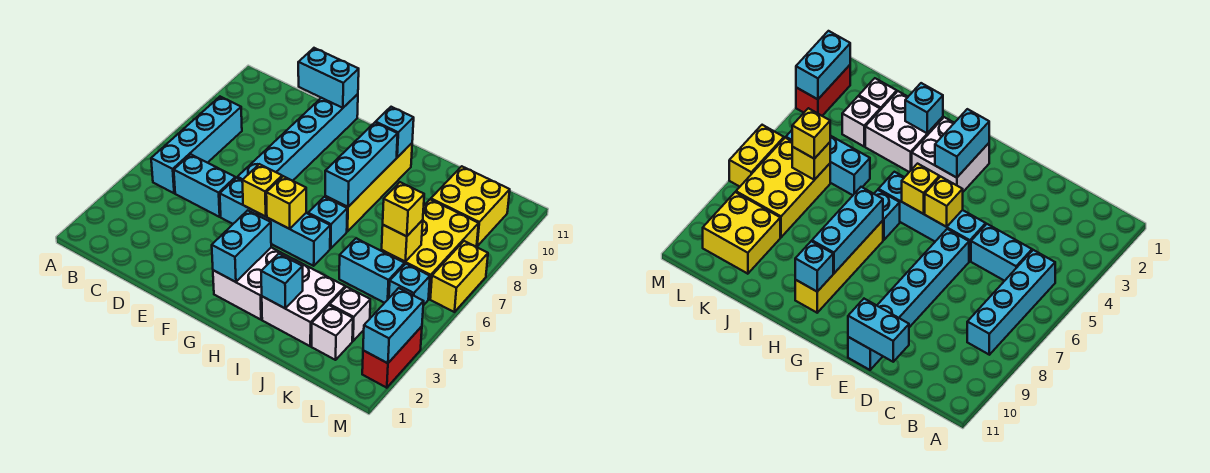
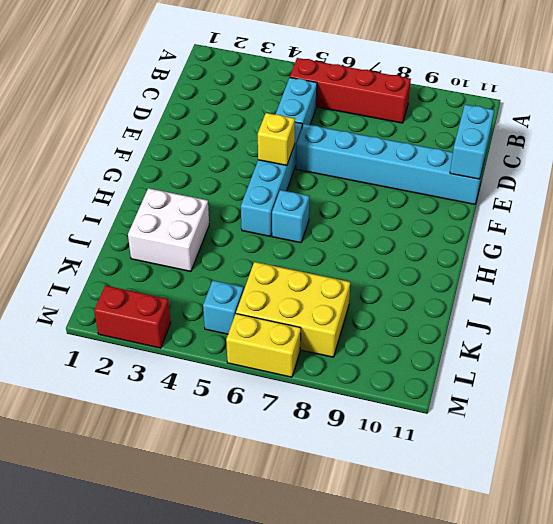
red brick B5:B8 level 1 -> cyan brick B5:B8 level 1
none -> white brick G2:H3 level 1
none -> yellow brick H7:H10 level 1
none -> cyan brick J5:K5 level 1

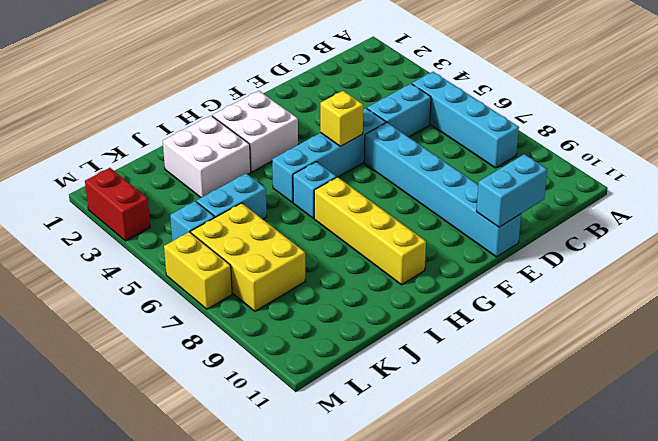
none -> white brick K2 level 1
none -> white brick K3 level 1
none -> yellow brick K9:L10 level 1

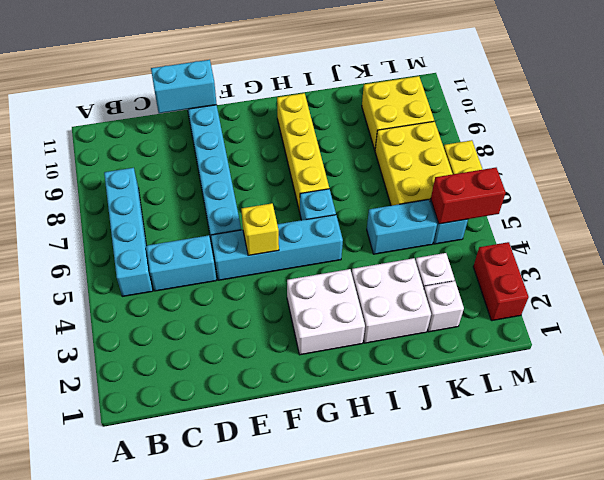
red brick L5:M5 level 2 -> none
none -> cyan brick G2:G3 level 2
none -> yellow brick G5 level 2
none -> cyan brick H7:H9 level 2

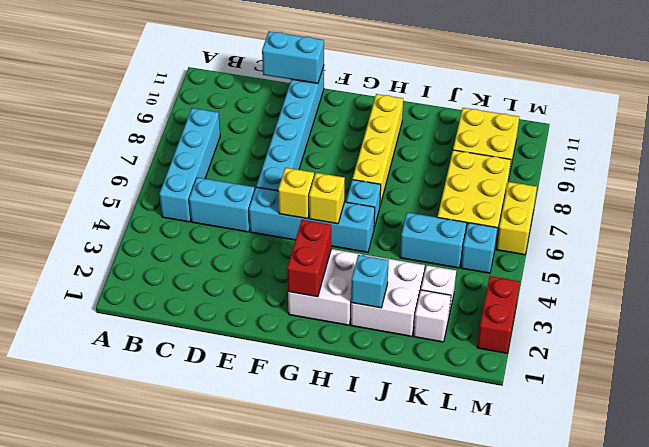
red brick G2:G3 level 2 -> cyan brick G2:G3 level 2
none -> cyan brick H7:H9 level 2
none -> cyan brick H10 level 2
none -> yellow brick K6 level 2

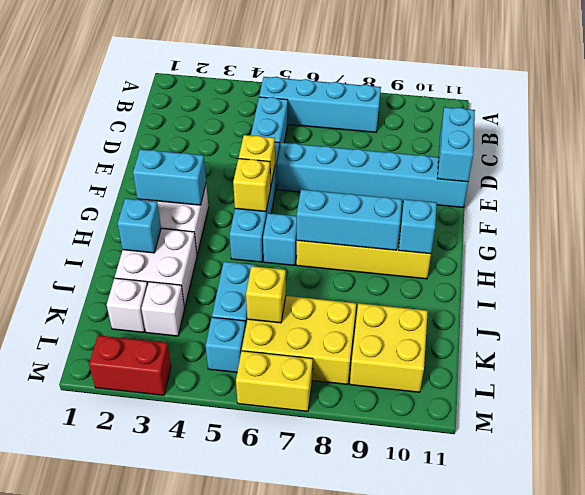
none -> cyan brick M2:M3 level 2
none -> yellow brick K6 level 3

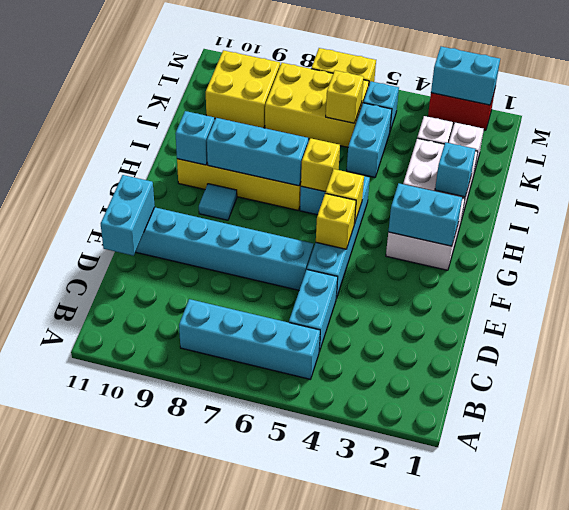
cyan tile G9 level 1 -> none
yellow brick H6 level 2 -> yellow brick K6 level 3

